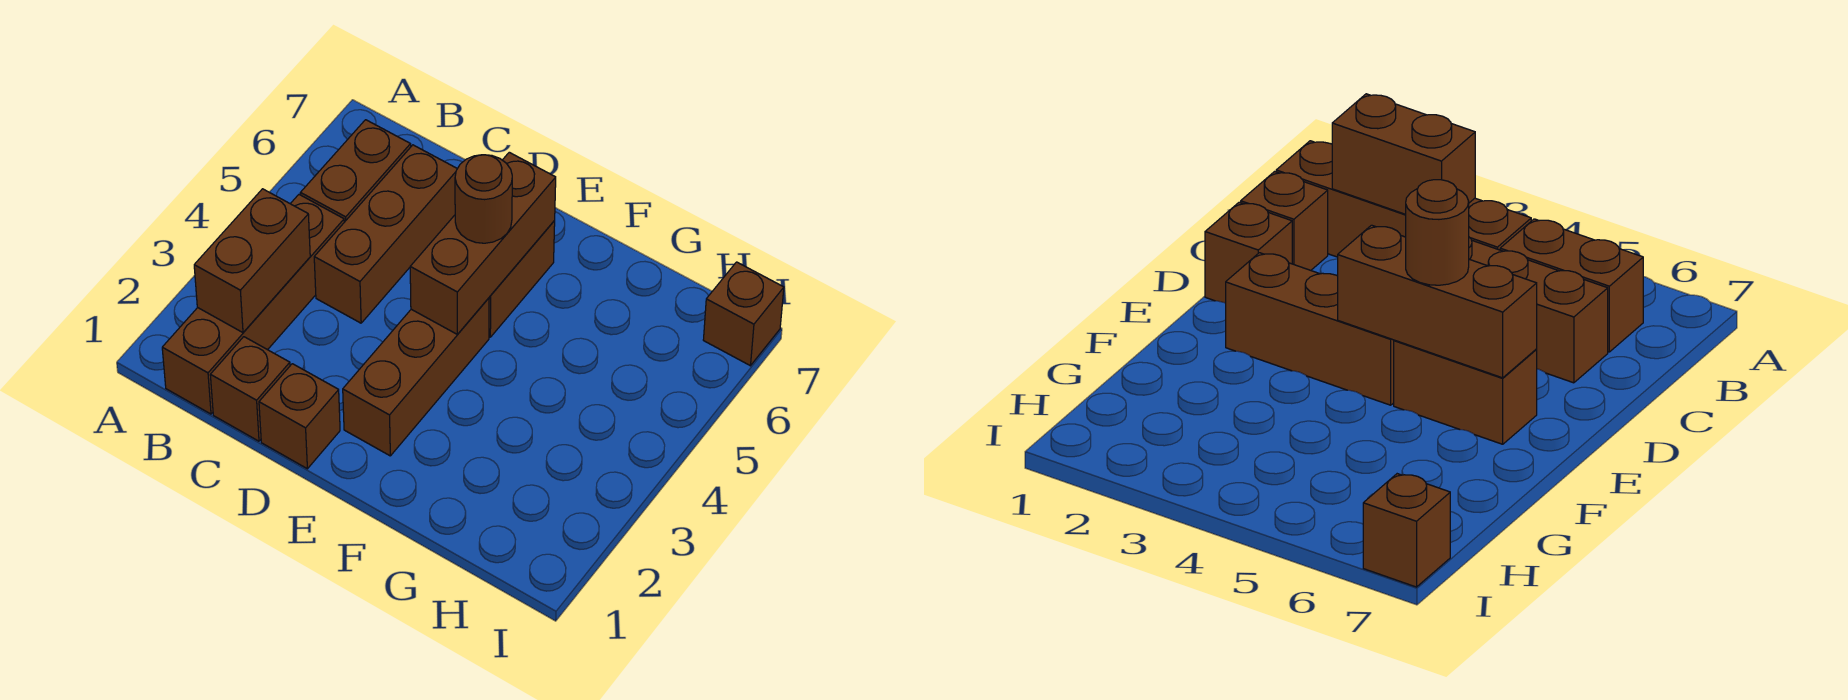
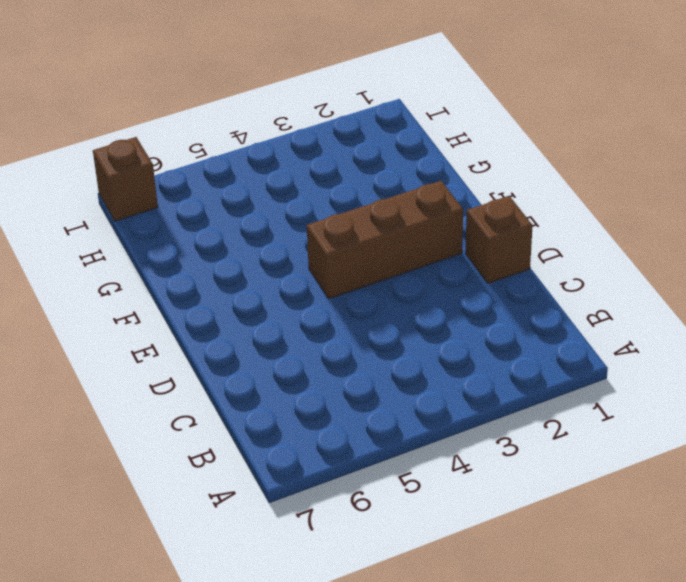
none -> brown brick B1:B4 level 1
none -> brown brick B5:B6 level 1

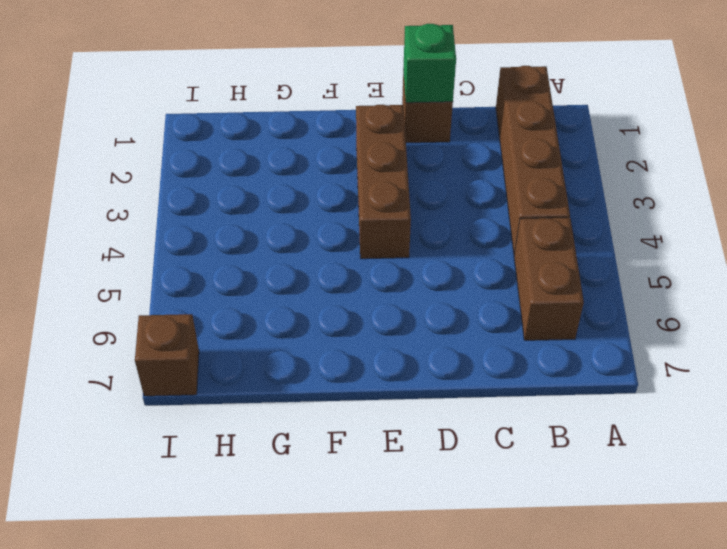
green brick D1 level 2 -> none
none -> brown brick C1 level 1
none -> brown brick C4:C6 level 1

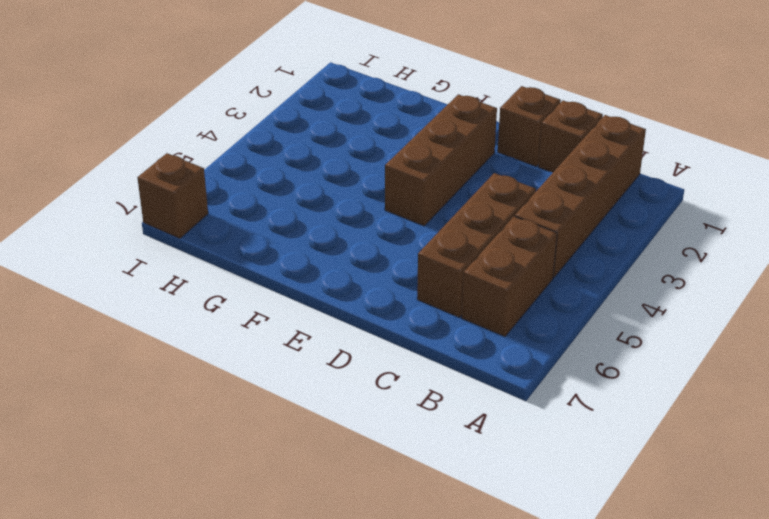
none -> brown brick E5:E6 level 1
none -> brown brick B2:B3 level 2

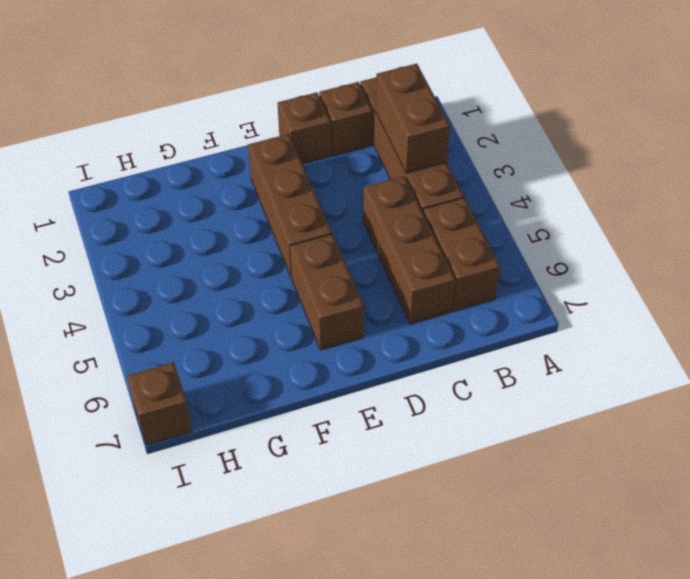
none -> brown brick E4:E6 level 2
none -> brown round brick E5 level 3

